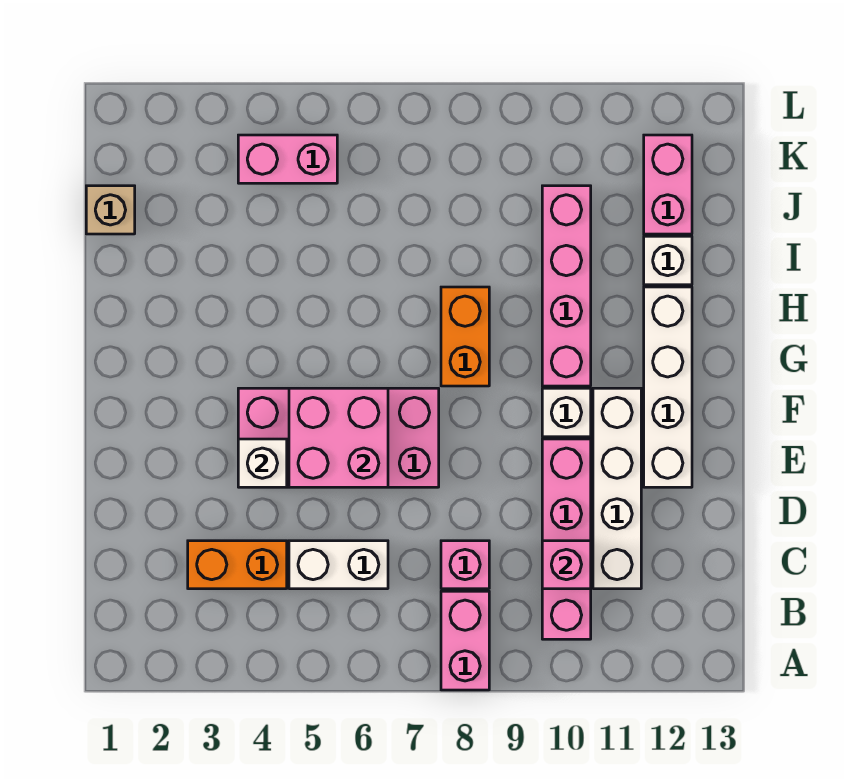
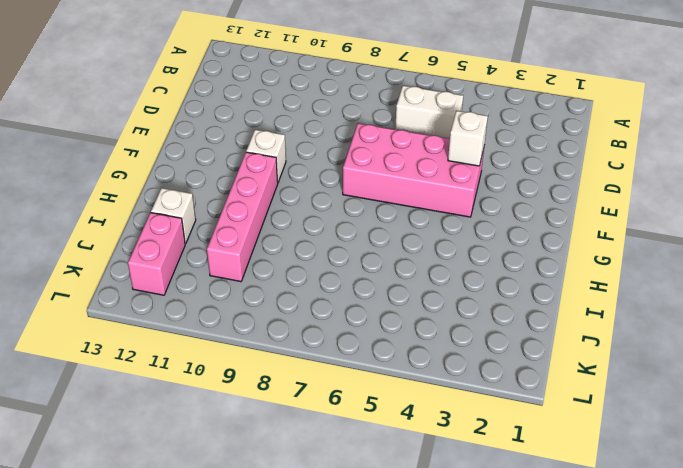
none -> pink brick A8:B8 level 1
none -> pink brick B10:E10 level 1
none -> orange brick C3:C4 level 1

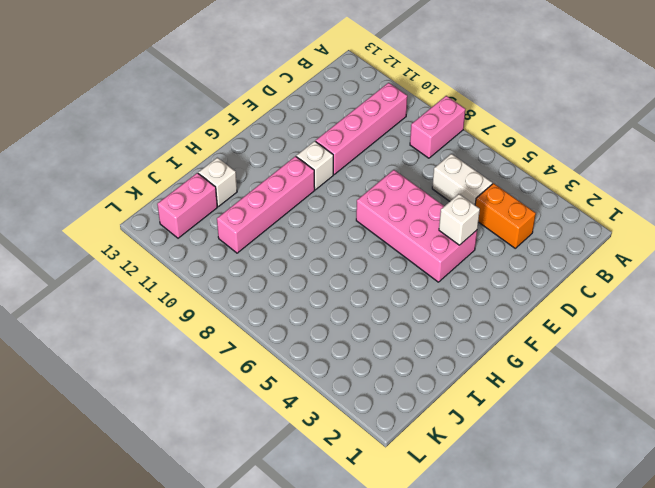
none -> pink brick C8 level 1
none -> white brick C11:F11 level 1
none -> white brick E12:H12 level 1

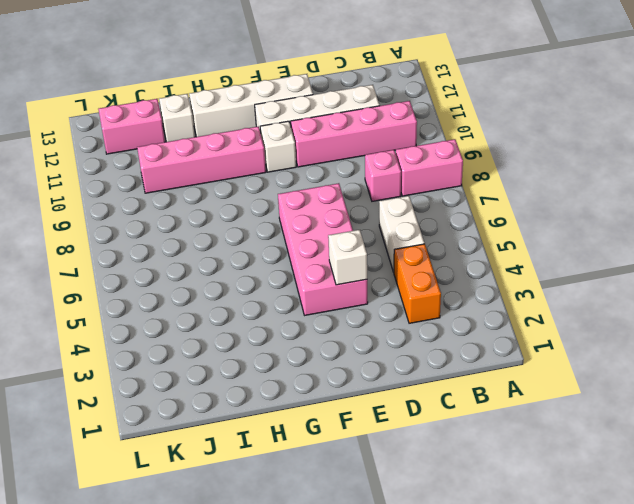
none -> orange brick G8:H8 level 1
none -> tan brick J1 level 1
none -> pink brick K4:K5 level 1

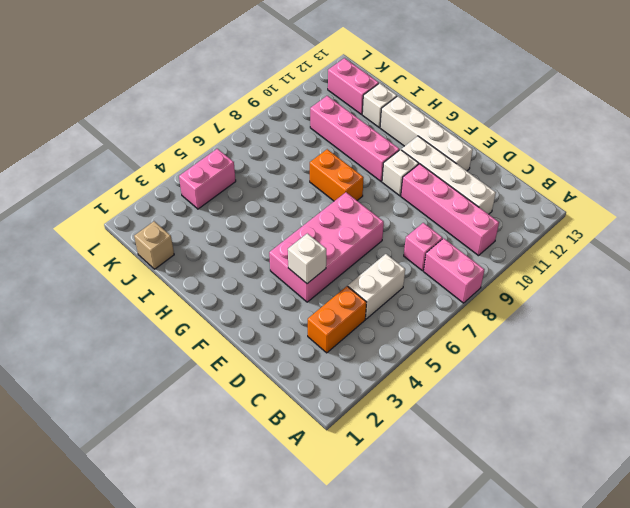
none -> pink brick C10 level 2
none -> pink brick E5:F6 level 2

